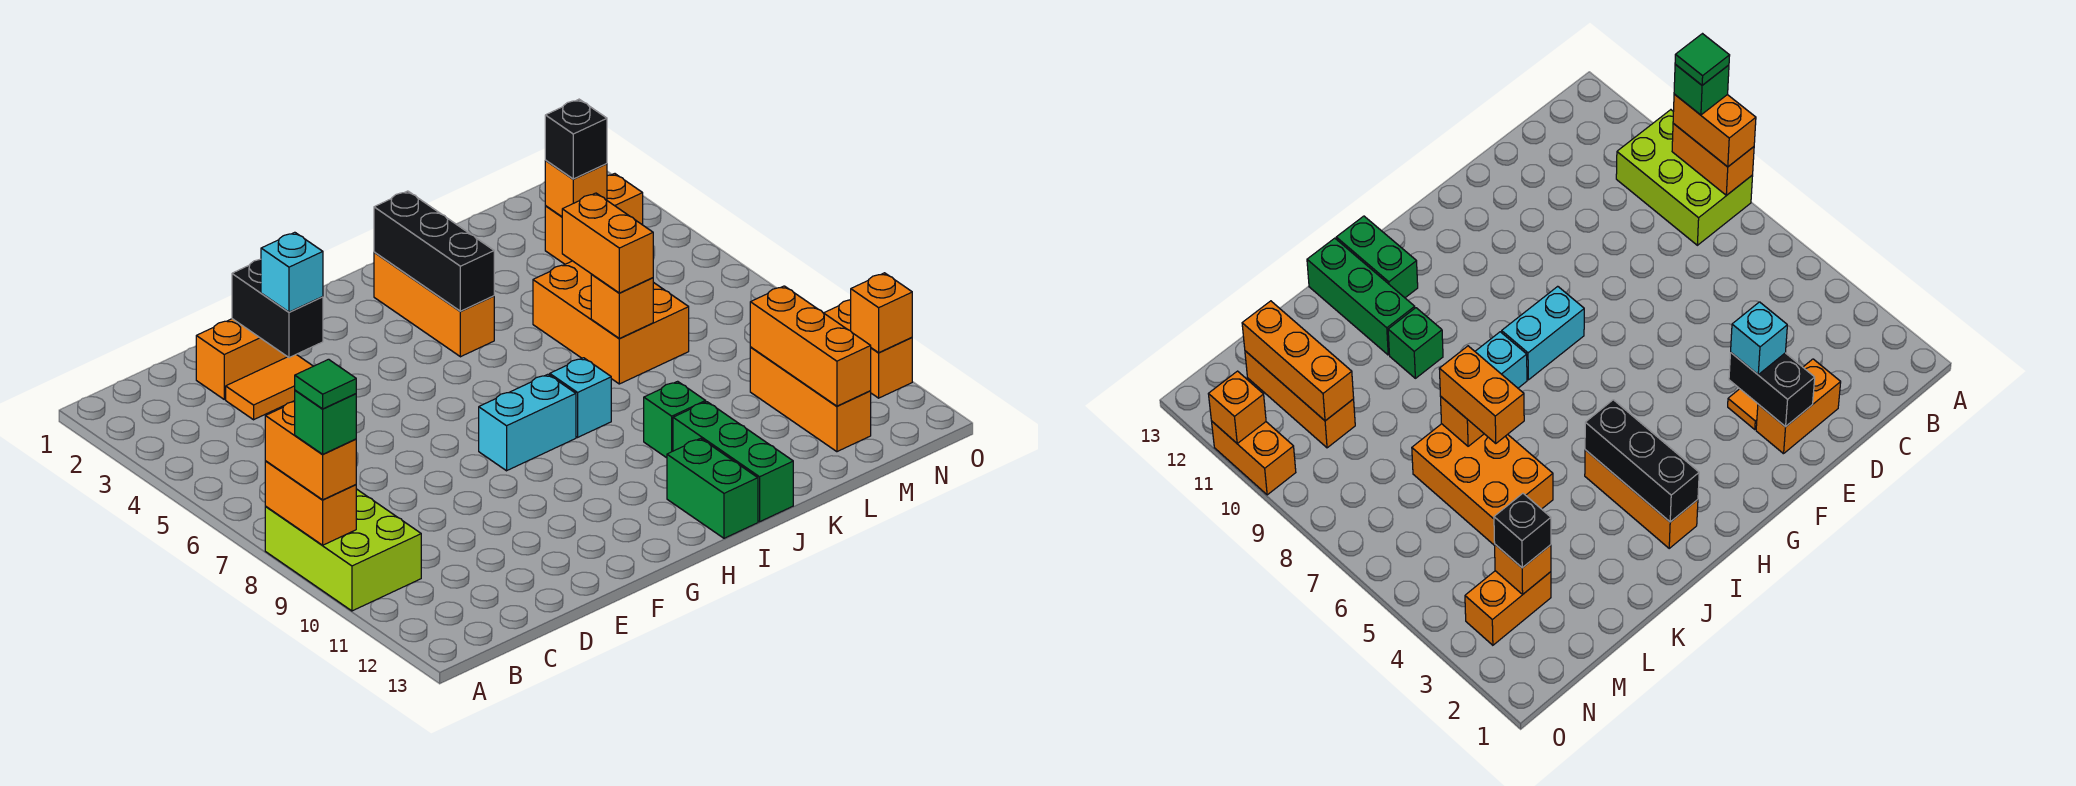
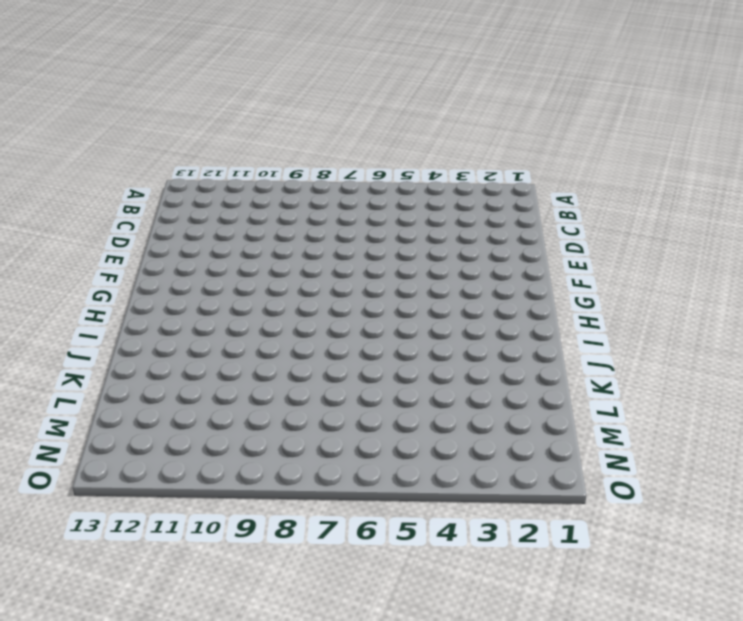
none -> lime brick A8:B10 level 1
none -> orange brick D2:E2 level 1
none -> orange tile D3:E3 level 1

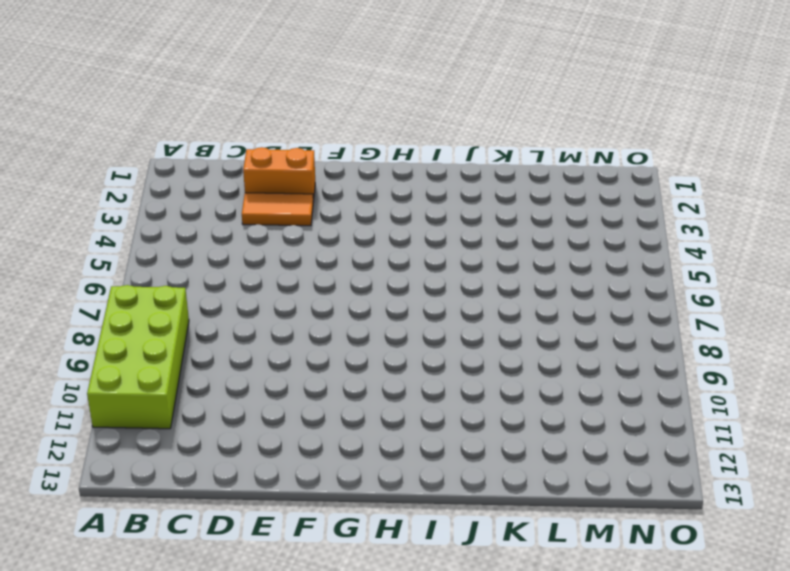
lime brick A8:B11 level 1 -> lime brick A8:B10 level 1
none -> cyan brick G8:H8 level 1
none -> orange brick I2:I4 level 1
none -> cyan brick I8 level 1

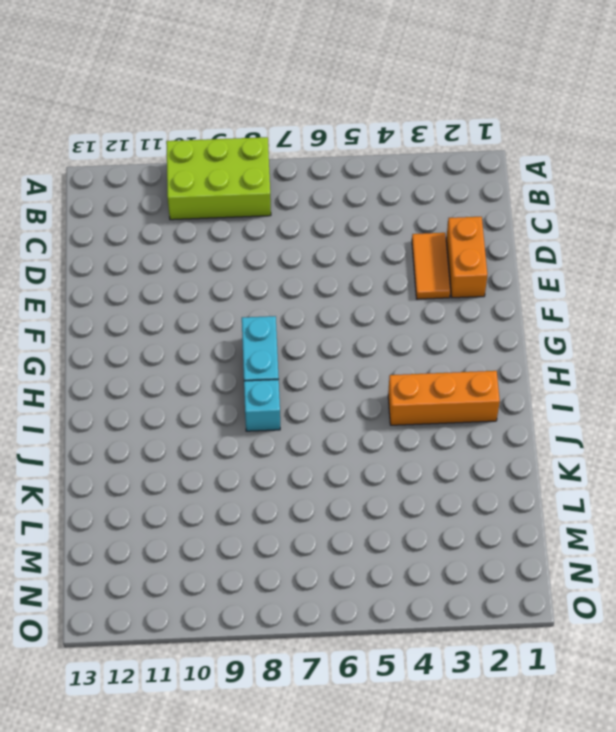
none -> green brick I12:I13 level 1
none -> green brick J10 level 1
none -> green brick J11:J13 level 1

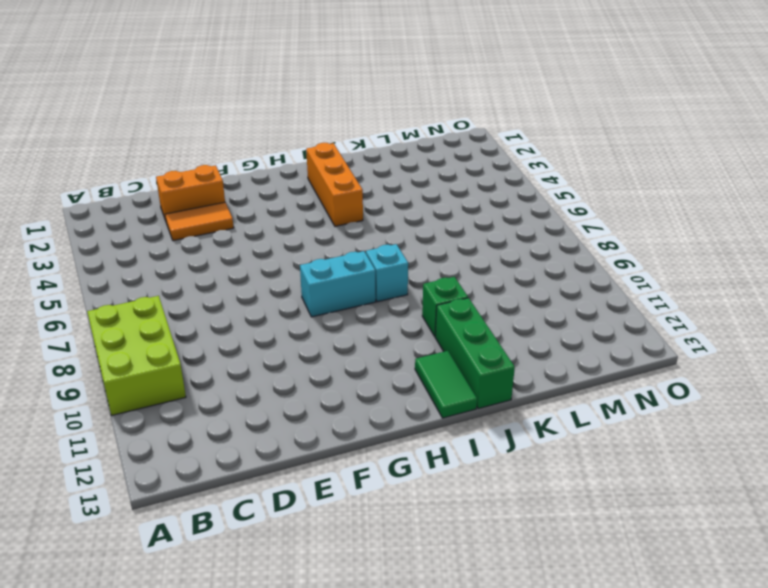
green tile I12:I13 level 1 -> green brick I12:I13 level 1
none -> orange brick K5:L7 level 1
none -> orange brick M3:N3 level 1
none -> orange brick M10:M12 level 1

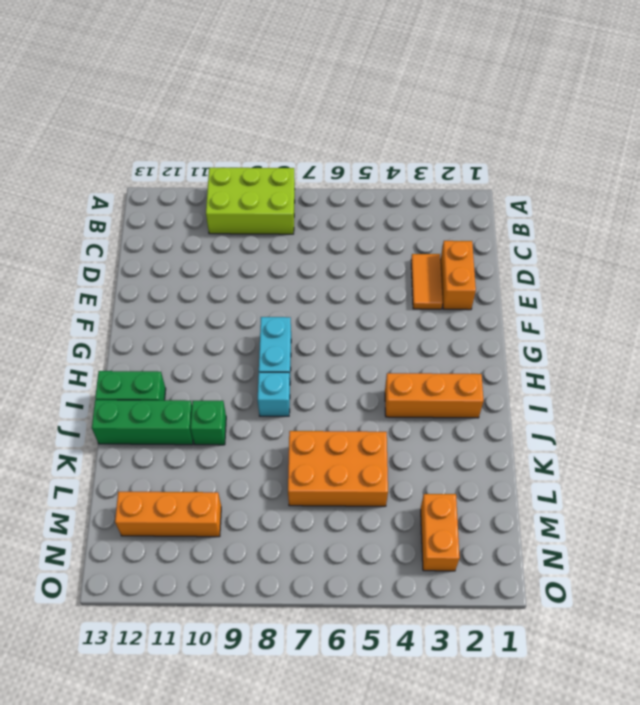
none -> orange brick O10:O11 level 1
none -> orange brick A8:A9 level 2
none -> black brick E2:E3 level 2

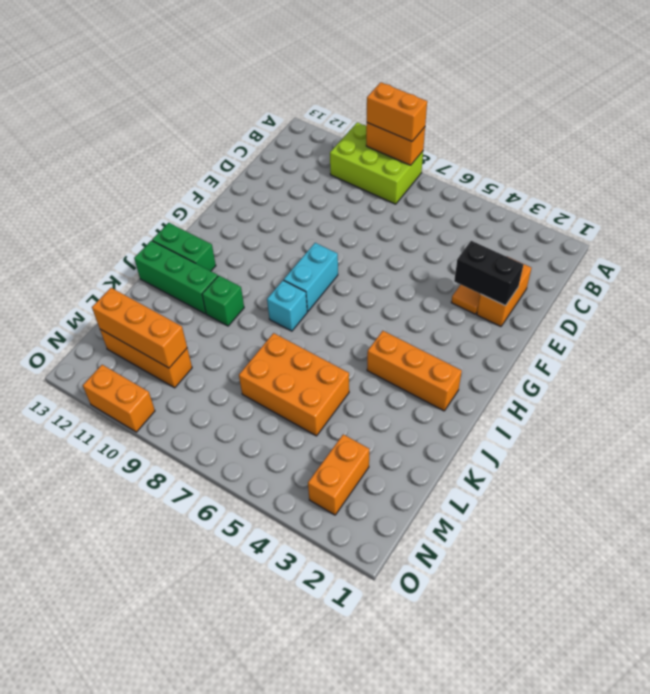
none -> black brick I2:I4 level 2
none -> orange brick K7 level 2
none -> orange brick M3 level 2

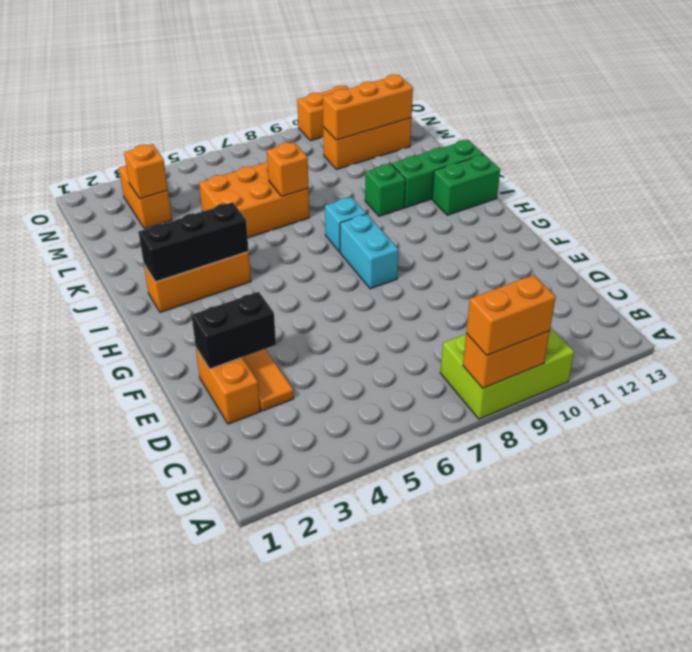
none -> orange brick O11 level 2
none -> cyan brick E3 level 3
none -> orange brick K6:K7 level 3

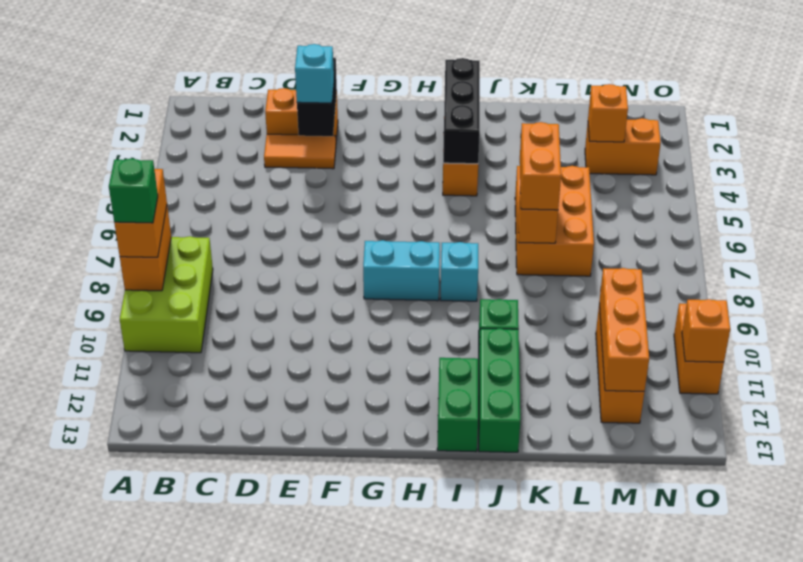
none -> black brick M3 level 3
none -> green tile A9 level 5

